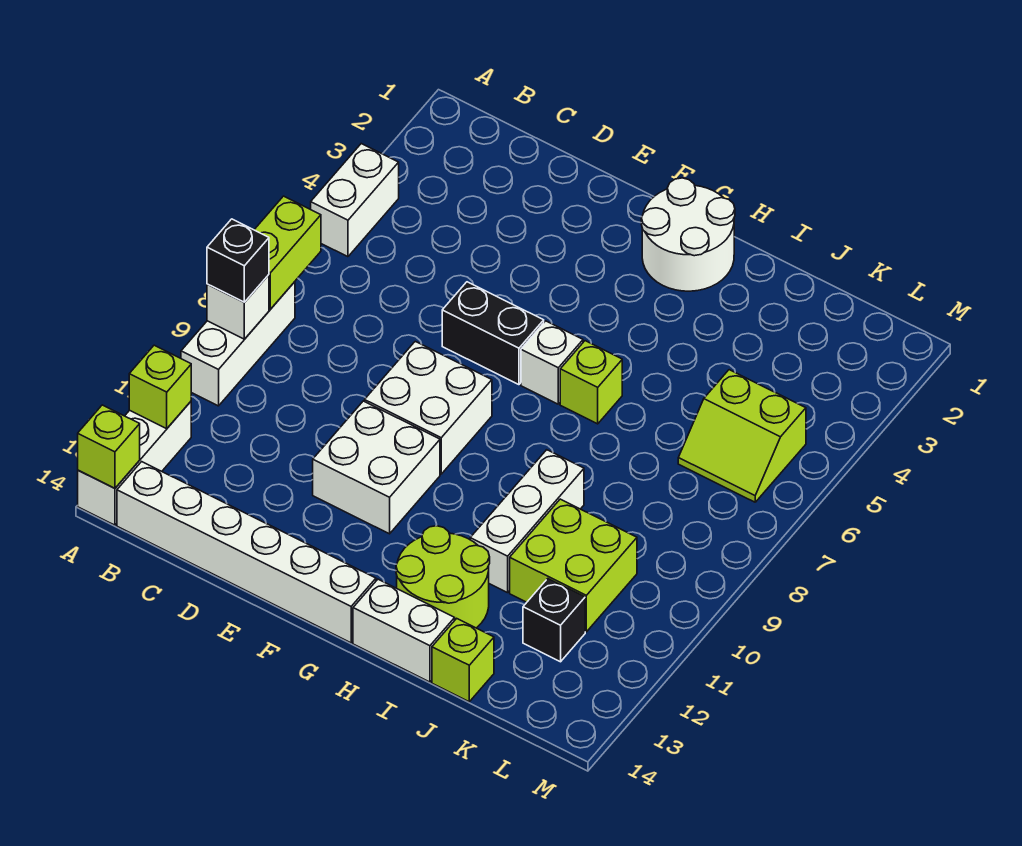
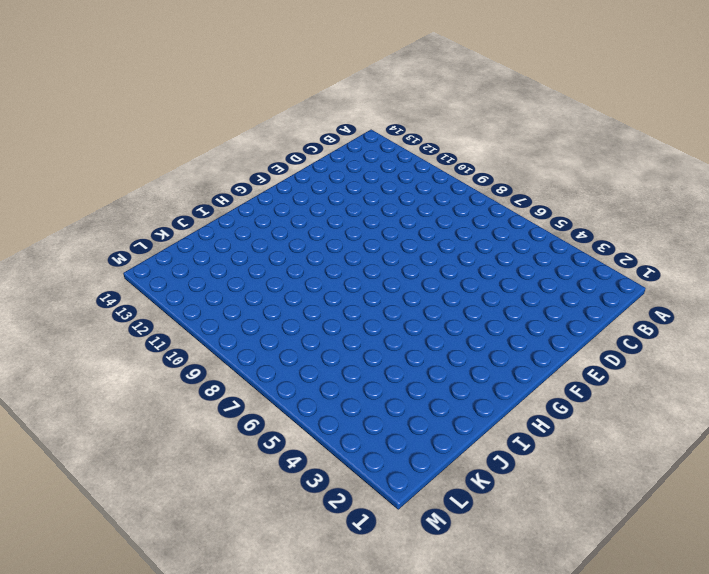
none -> white brick A4:A5 level 1
none -> white brick A8:A10 level 1
none -> white brick A12:A14 level 1

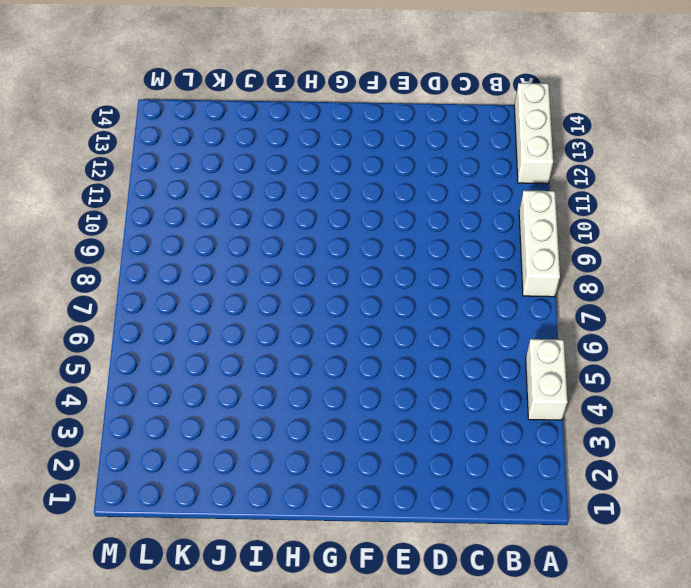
none -> white brick B14:G14 level 1
none -> black brick E6:F6 level 1
none -> white brick E8:F9 level 1

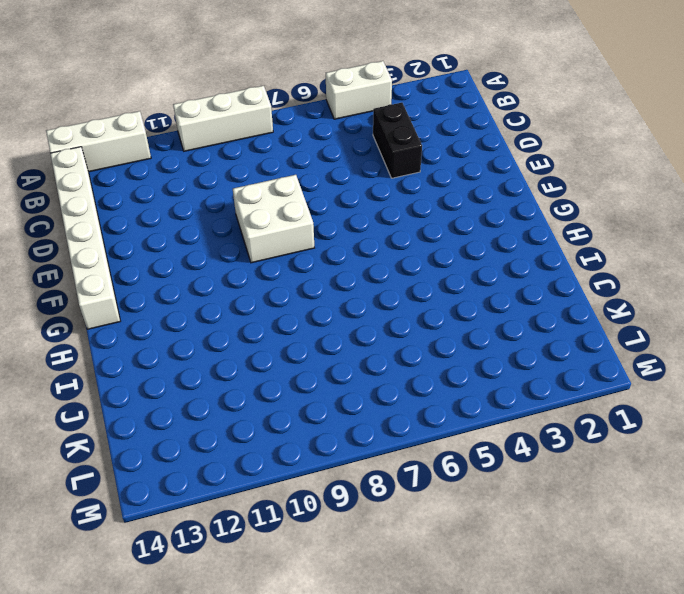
black brick C4:D4 level 1 -> black brick E6:F6 level 1
none -> white brick E10:F11 level 1
none -> white round brick G1:H2 level 1
none -> white brick G6 level 1

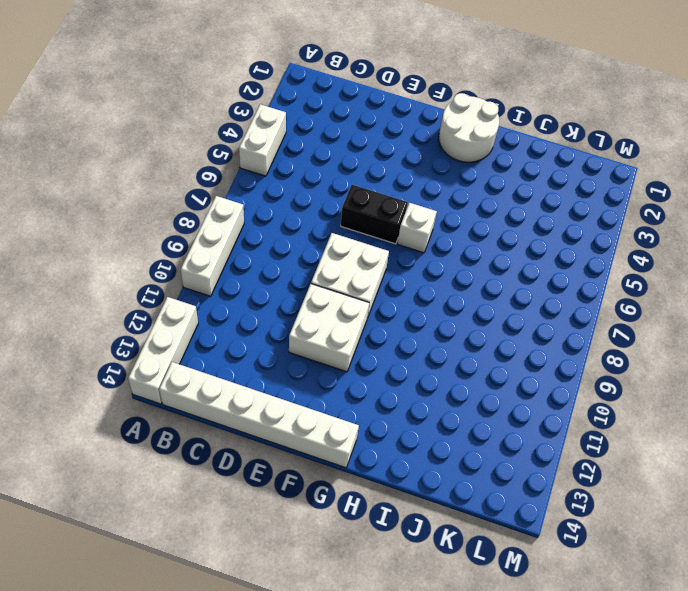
none -> lime brick H6 level 1
none -> lime round brick H12:I13 level 1
none -> white brick H14:I14 level 1

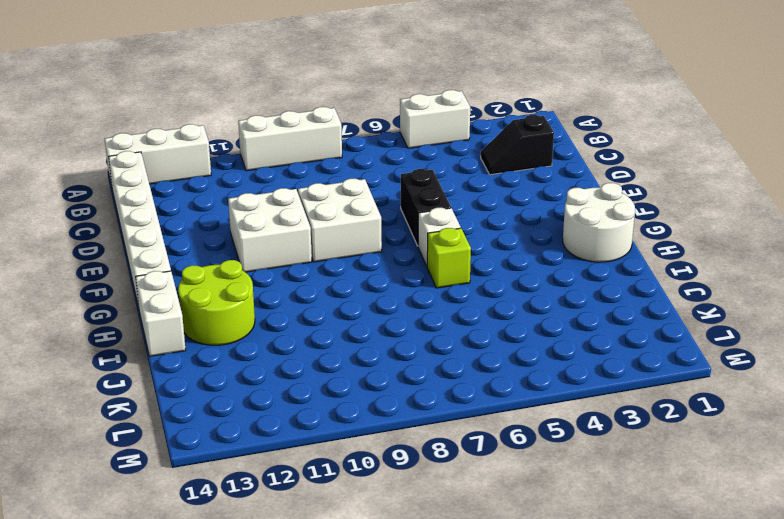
black slope C2:C3 level 1 top 2 -> none
none -> white brick I9:I11 level 1
none -> lime brick J10:K11 level 1
none -> lime brick J14 level 1

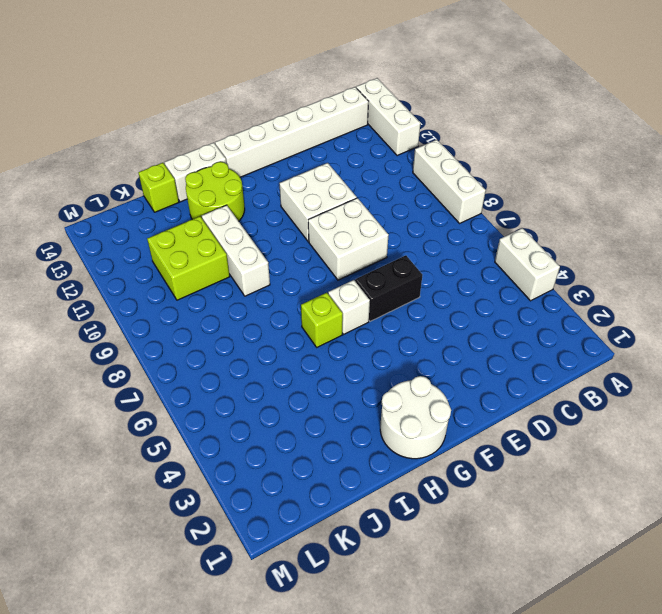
none -> lime slope K5:L6 level 1 top 5
none -> black brick K12 level 1
none -> lime brick A7:A8 level 2

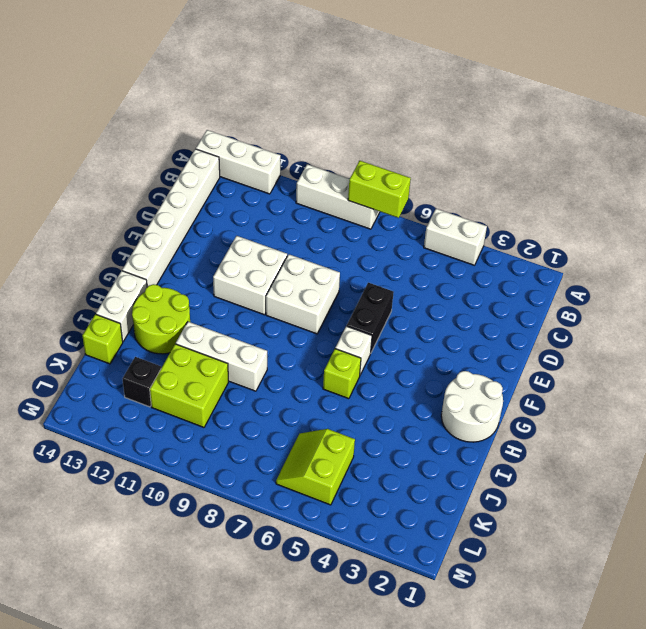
none -> white brick A9 level 2
none -> lime brick A12 level 2
none -> lime brick A14 level 2

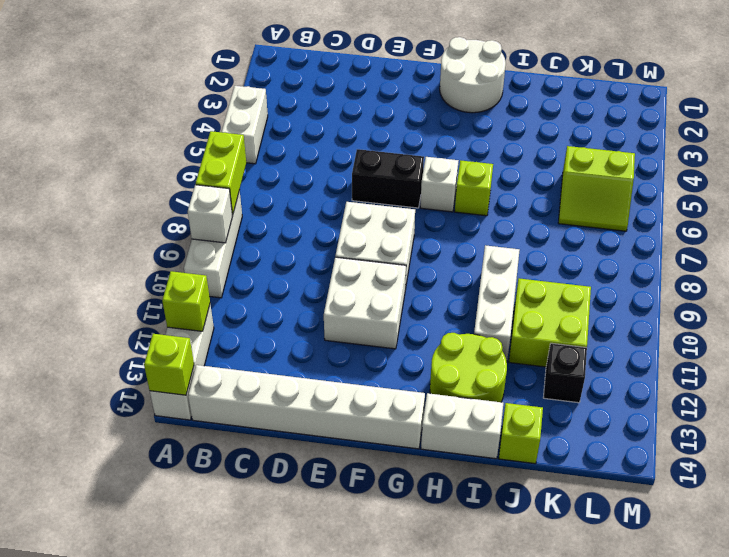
none -> black brick A9 level 3

